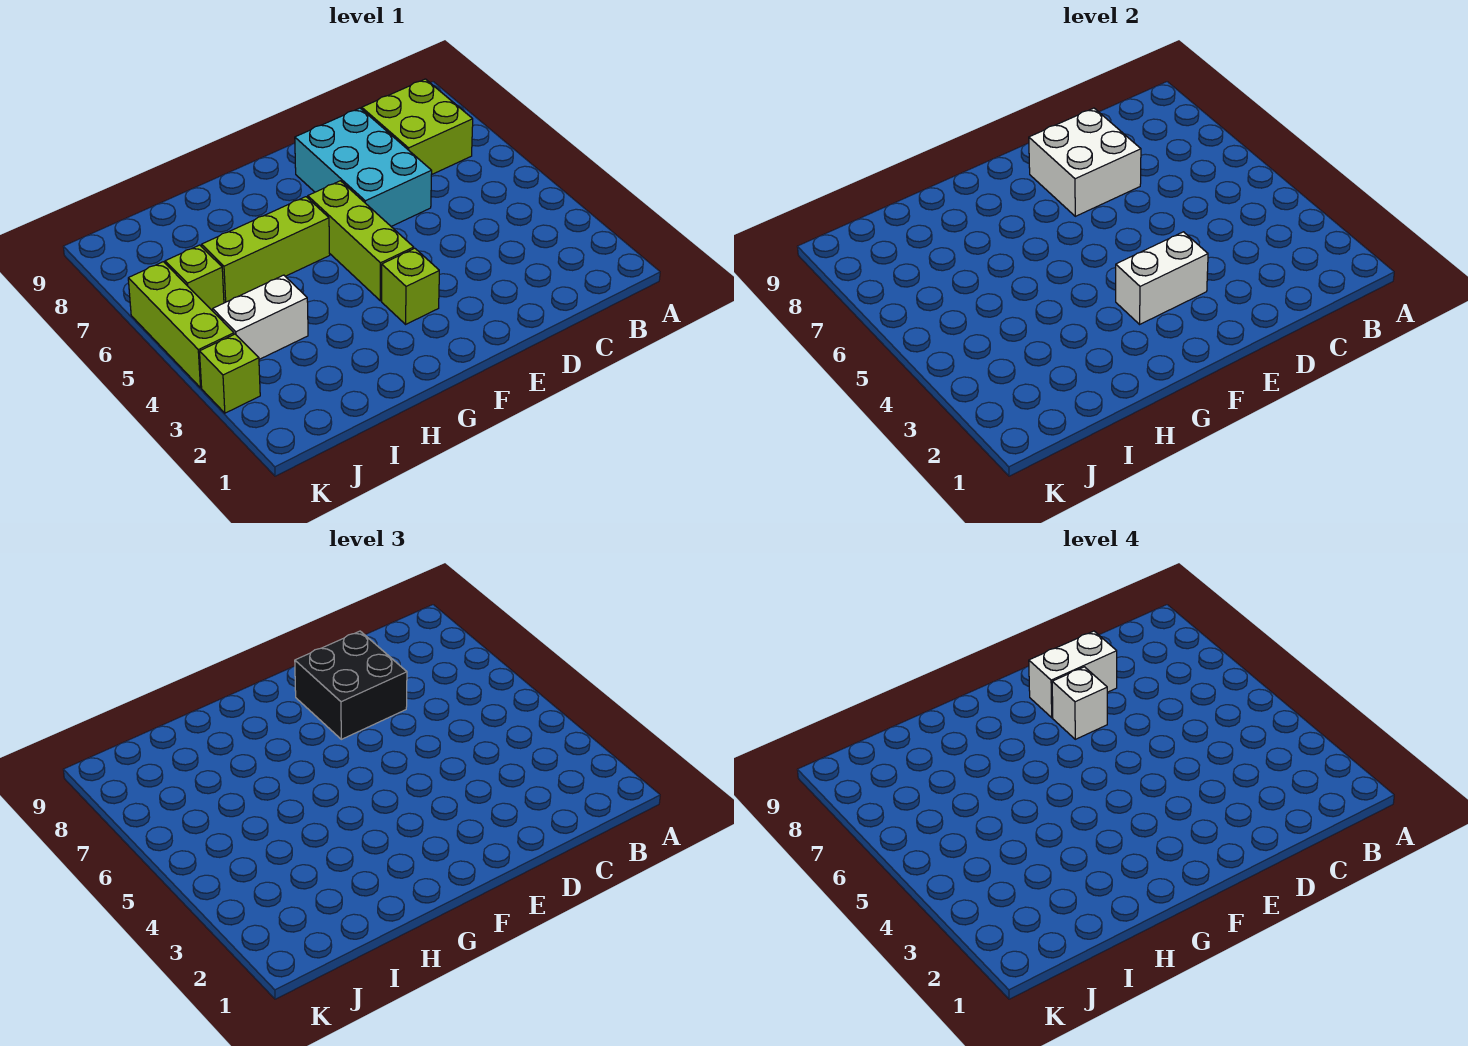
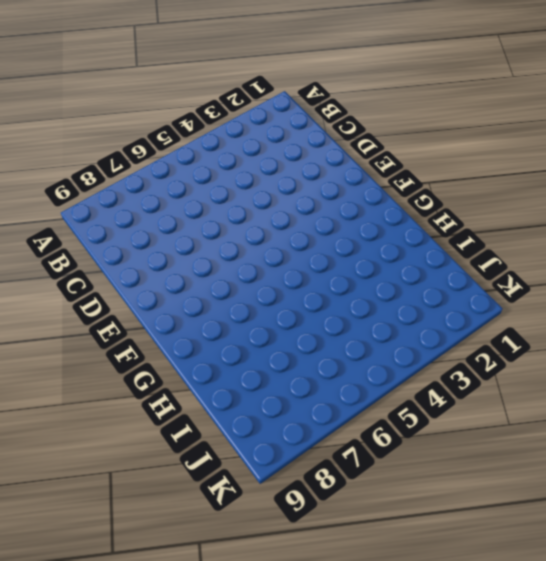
none -> lime brick B7:C8 level 1
none -> cyan brick D6:E8 level 1
none -> lime brick F3 level 1

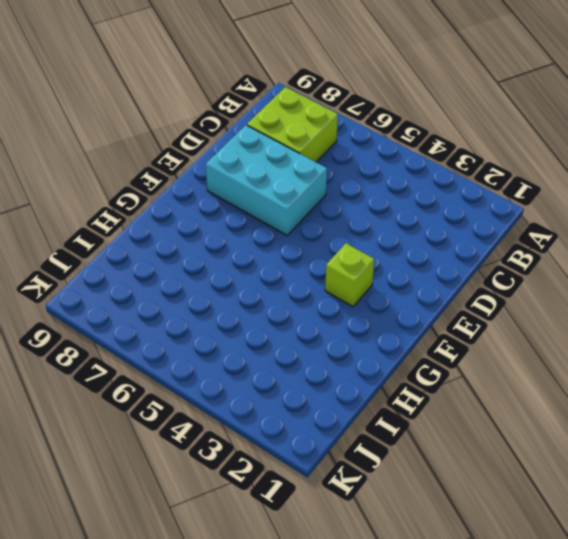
none -> lime brick F4:F6 level 1
none -> lime brick G6:I6 level 1
none -> white brick I4:J4 level 1

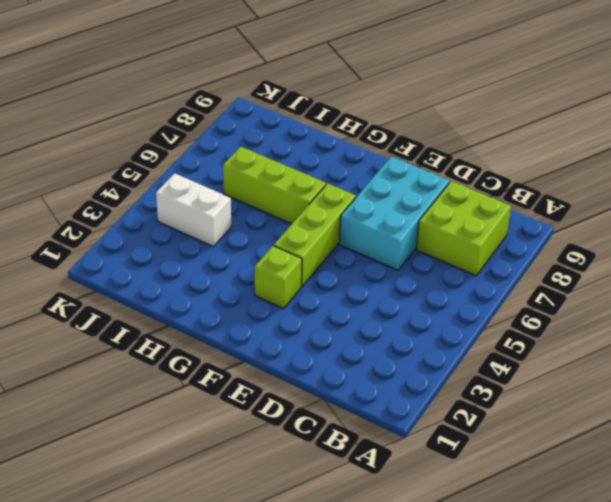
none -> lime brick J6 level 1
none -> lime brick K3 level 1
none -> lime brick K4:K6 level 1

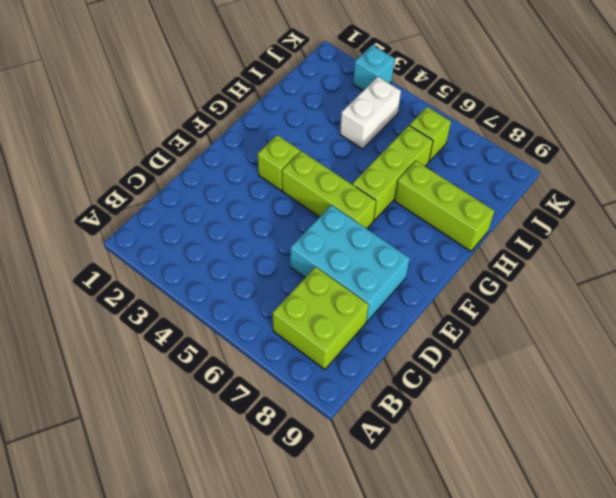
lime brick H7:H9 level 1 -> lime brick K4:K6 level 1
cyan brick K3 level 1 -> lime brick K3 level 1
none -> white brick D7:E8 level 2
none -> white brick E3:F3 level 2
none -> black brick D7:E8 level 3

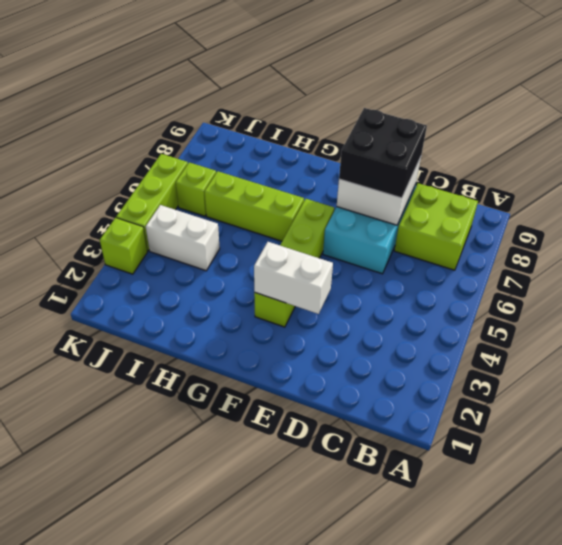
none -> white brick D8:E8 level 4
none -> white brick E7 level 4

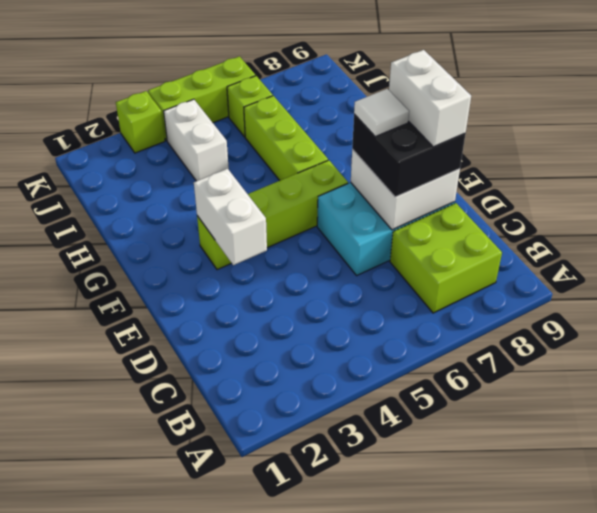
white tile E7 level 4 -> white brick E7 level 4

